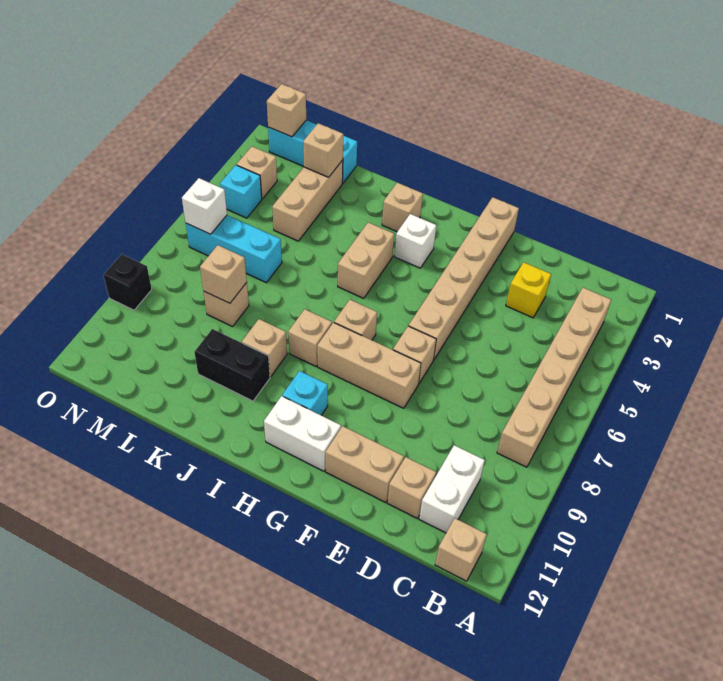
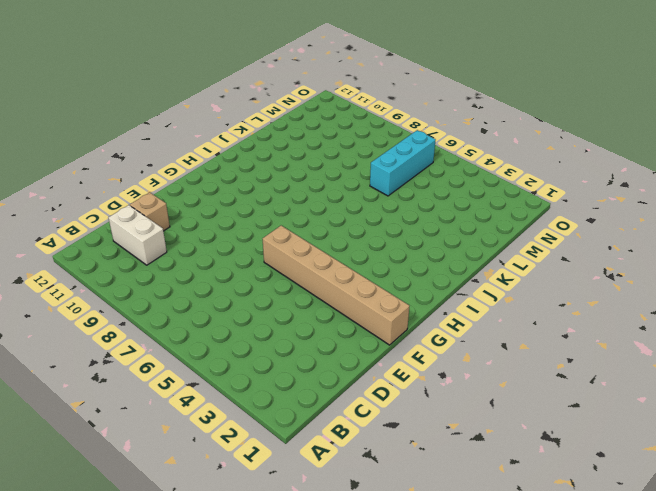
none -> tan brick B3:B8 level 1
none -> tan brick B12 level 1
none -> yellow brick D3 level 1

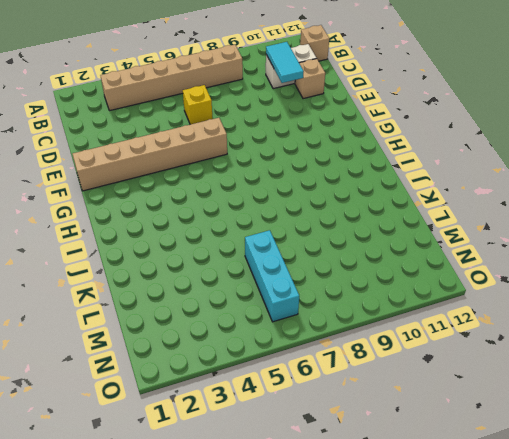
cyan tile C10:D10 level 2 -> none
yellow brick D6 level 1 -> yellow brick D3 level 1
none -> tan brick E11:F11 level 1
none -> tan brick F7 level 1
none -> tan brick F8:H8 level 1

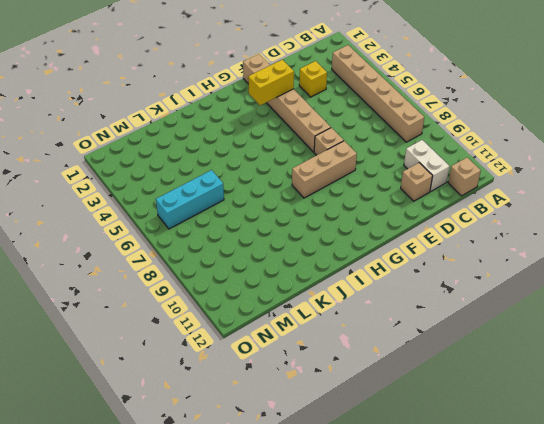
yellow brick F3:G3 level 2 -> none
none -> tan brick E11:F11 level 1
none -> white brick G11:H11 level 1
none -> white brick H3 level 1

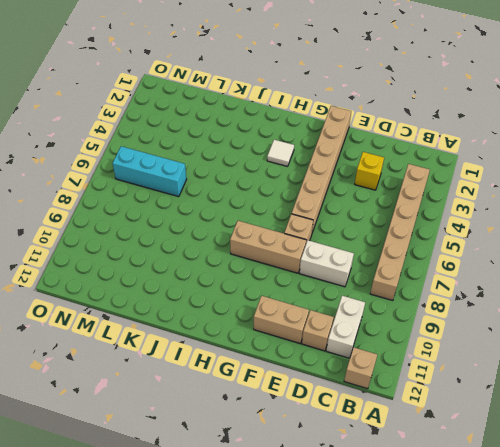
white brick D8:E8 level 1 -> white brick G11:H11 level 1
white tile H3 level 1 -> white brick H3 level 1
none -> tan brick H7 level 1
none -> cyan brick H10 level 1
none -> tan brick I2 level 1

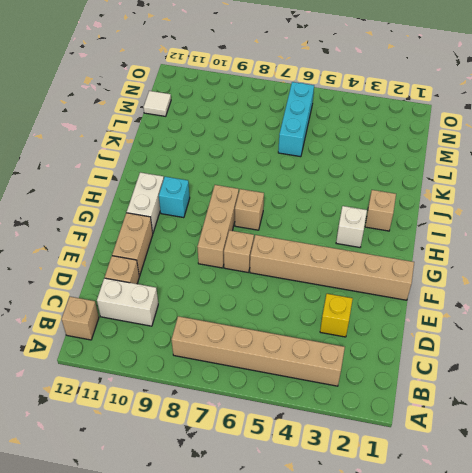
white tile M12 level 1 -> none
none -> tan brick I4:I5 level 1
none -> tan brick I8 level 1
none -> tan brick J9 level 1

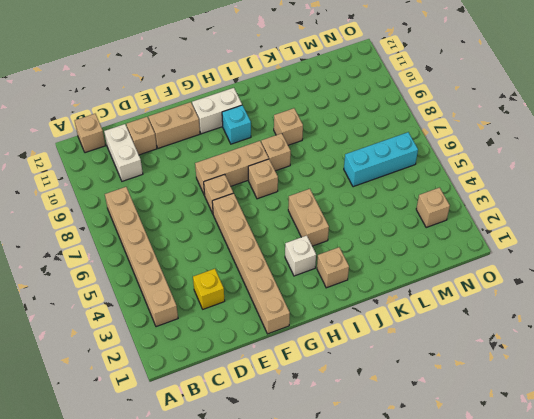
none -> black brick J10:K10 level 1
none -> cyan brick L1:N1 level 1
none -> tan brick L2:L4 level 1

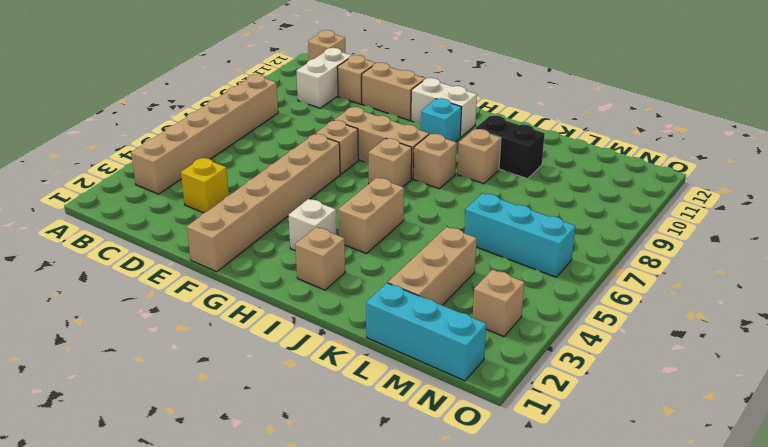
none -> tan brick L8 level 1
none -> cyan brick N4 level 1
none -> black brick O9 level 1

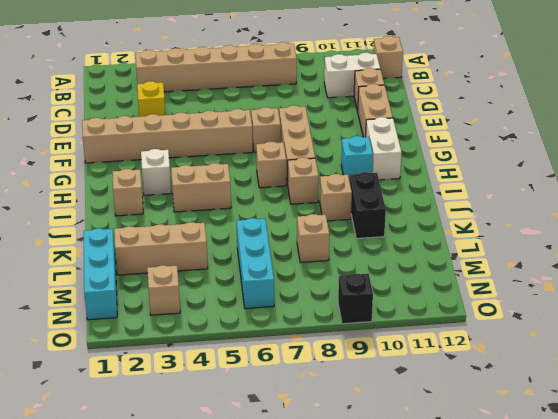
none -> cyan brick N4 level 1
none -> tan brick L2 level 2
none -> tan brick L8 level 2

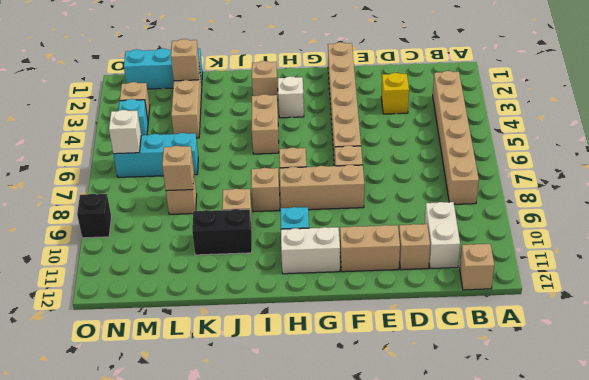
none -> tan brick N1 level 2

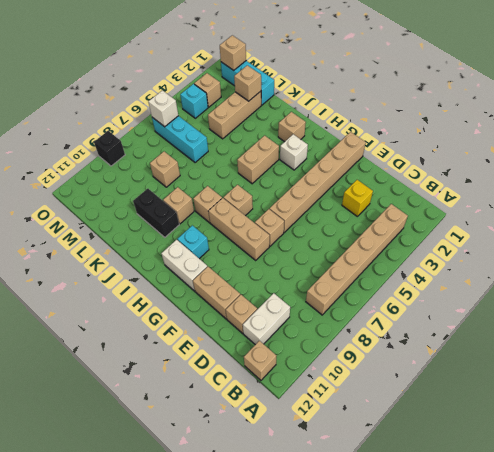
none -> tan brick L8 level 2

